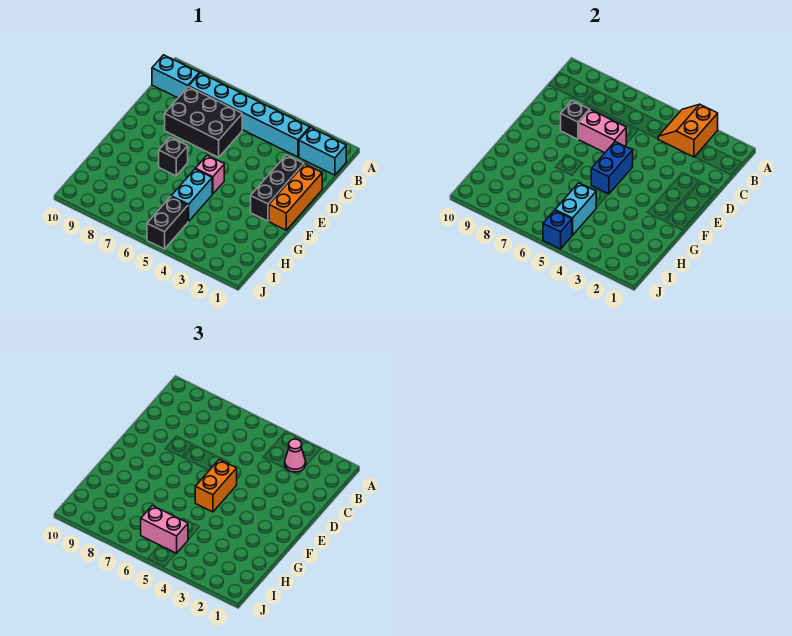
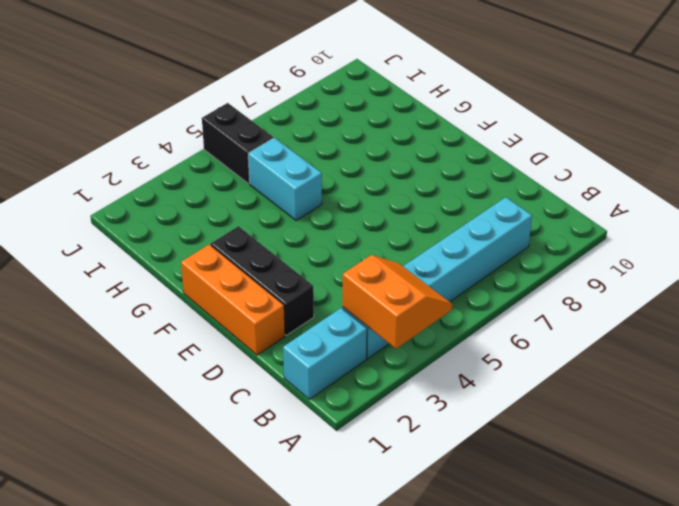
none -> cyan brick B9:B10 level 1
none -> black brick C6:D8 level 1
none -> pink brick F5 level 1

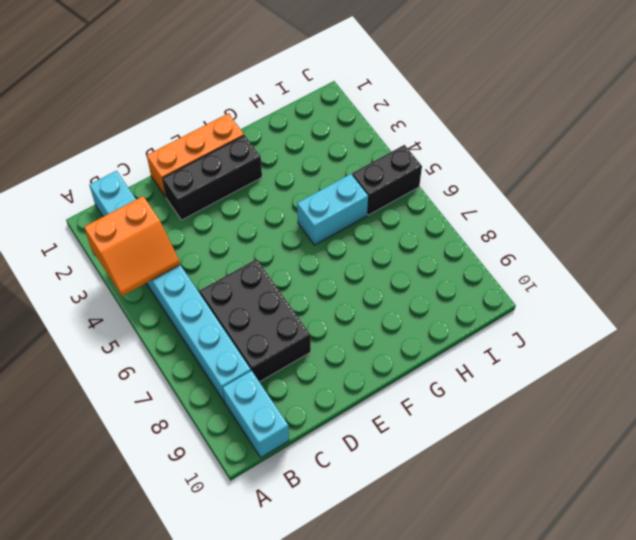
none -> pink brick F5 level 1
none -> black brick F7 level 1
none -> pink brick D6:D7 level 2

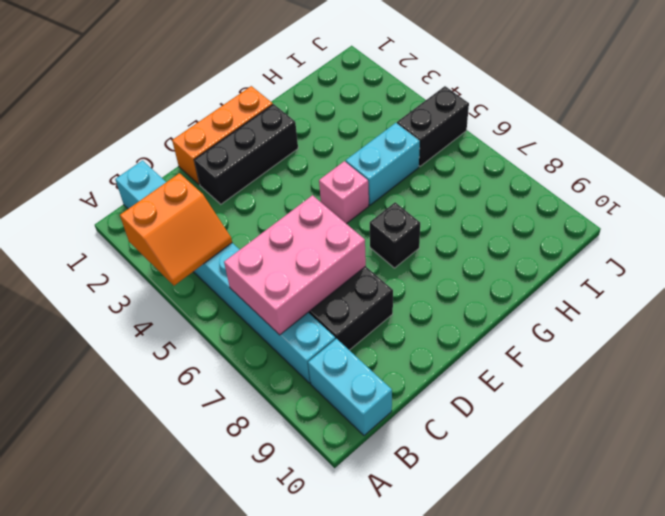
pink brick B6:D7 level 2 -> pink brick D6:D7 level 2
none -> black brick D8 level 2
none -> blue brick E5:F5 level 2
none -> cyan brick H5:I5 level 2

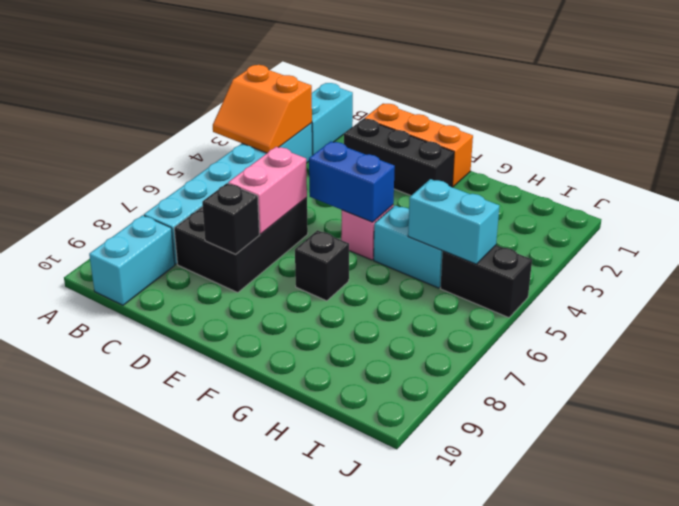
none -> blue brick J5 level 2
none -> pink cone B3 level 3
none -> orange brick E5:F5 level 3

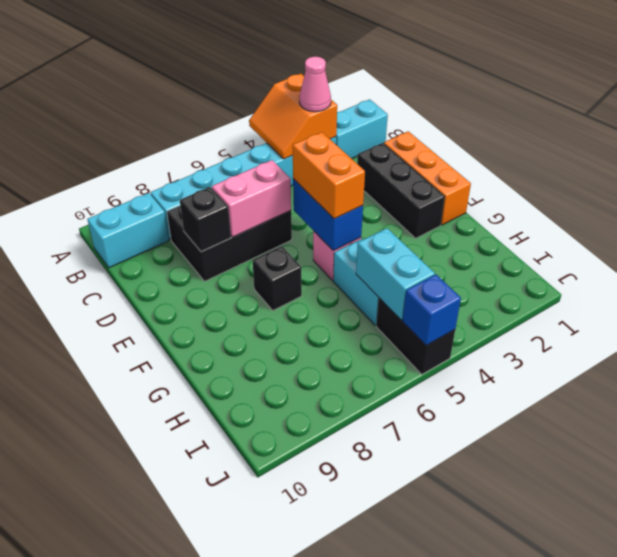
none -> pink brick I5:I6 level 3

